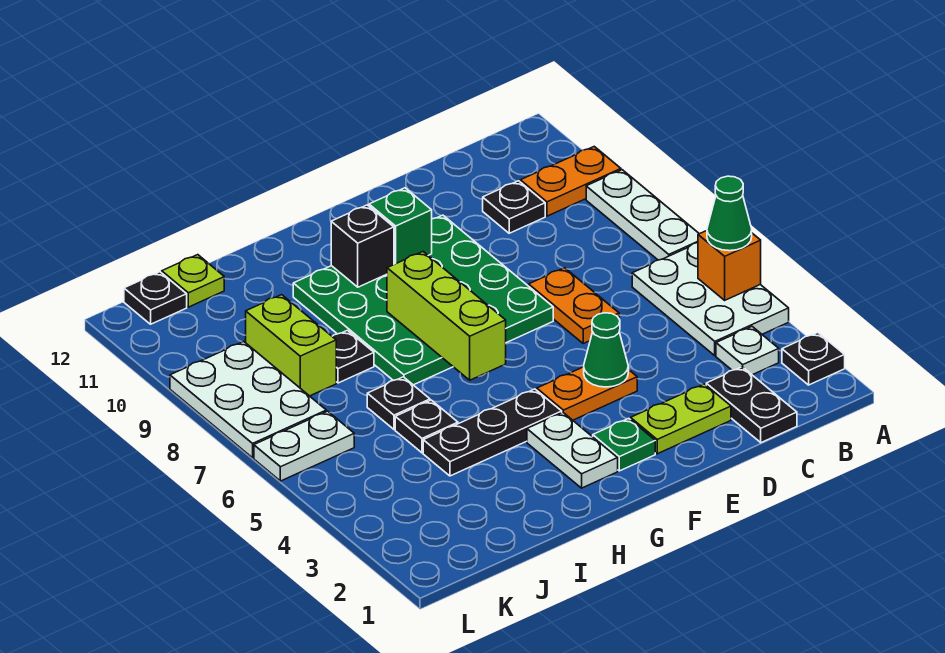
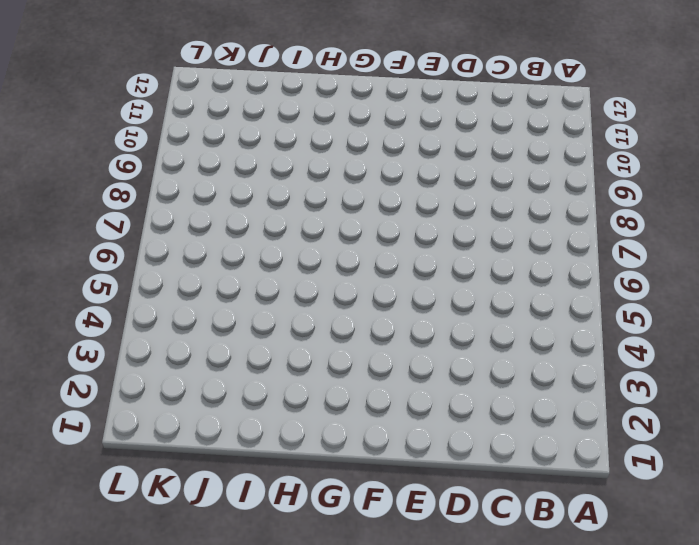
none -> black plate A2 level 1
none -> white plate A4:B6 level 1
none -> white plate A7:A9 level 1

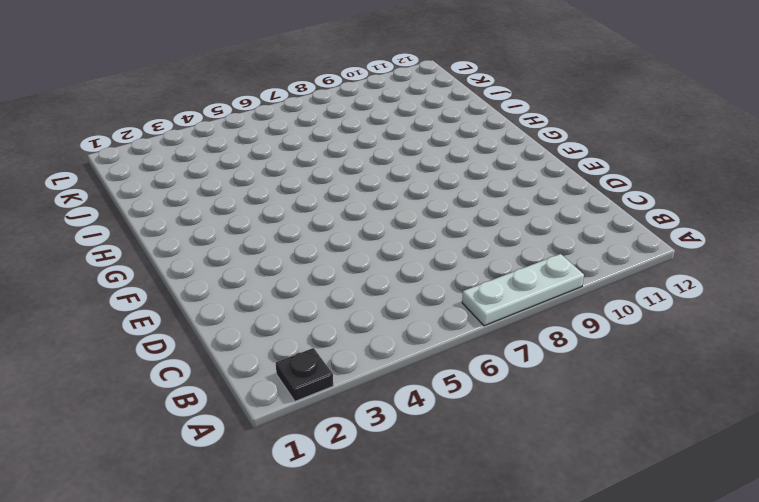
none -> white plate A4:B6 level 1
none -> orange plate A10:B10 level 1
none -> white plate B3 level 1

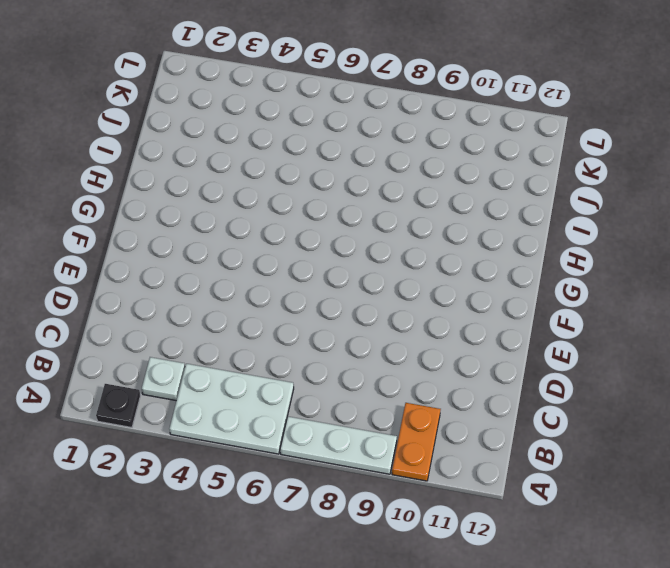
none -> black plate C1:C2 level 1
none -> black plate C10 level 1
none -> lime plate D2:E2 level 1

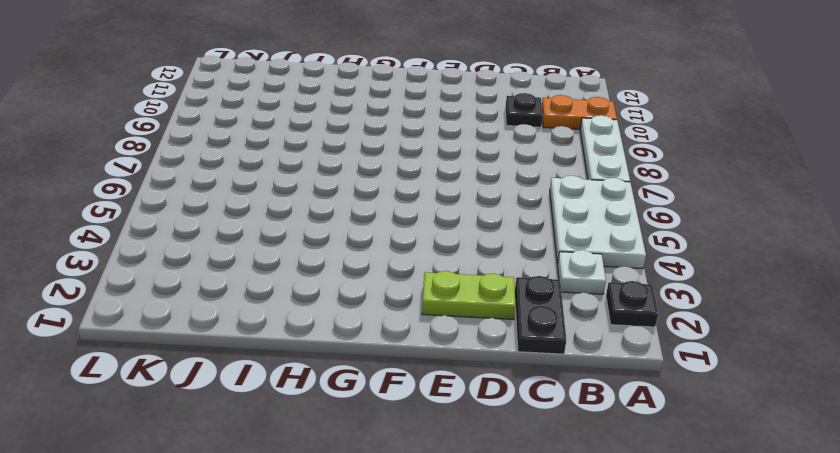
none -> orange plate D6:D7 level 1
none -> orange plate E4:F4 level 1
none -> green plate E7:H10 level 1

